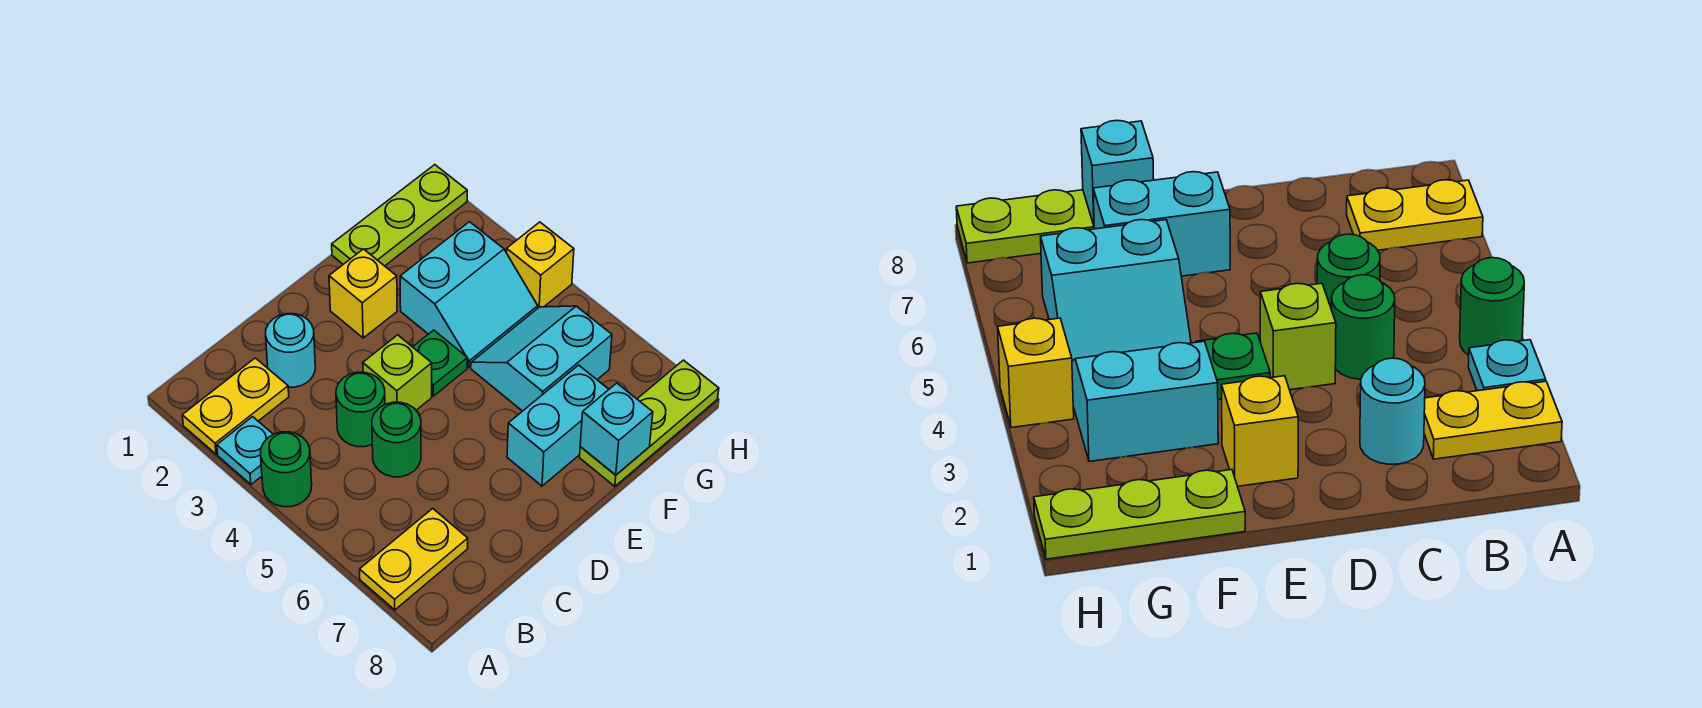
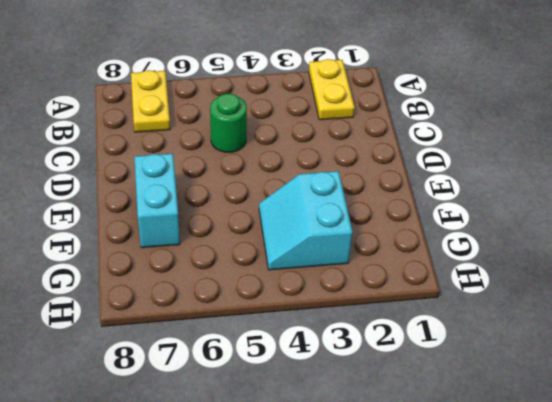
none -> cyan plate A3 level 1
none -> green round brick A4 level 1
none -> cyan round brick C2 level 1

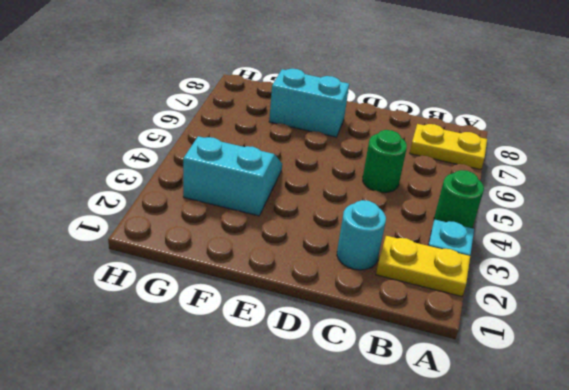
none -> green round brick C4 level 1
none -> lime brick D4 level 1
none -> yellow brick E2 level 1

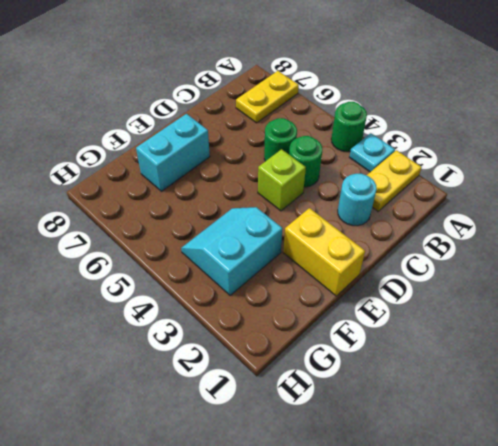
yellow brick E1:E2 level 1 -> yellow brick E2 level 1
none -> green plate E4 level 1
none -> lime plate F1:H1 level 1
none -> cyan slope F5:G6 level 1 top 6

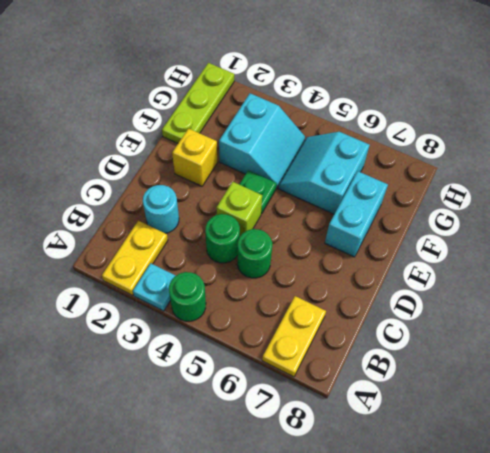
none -> lime plate F8:H8 level 1
none -> yellow brick H4 level 1
none -> cyan brick F8 level 2

